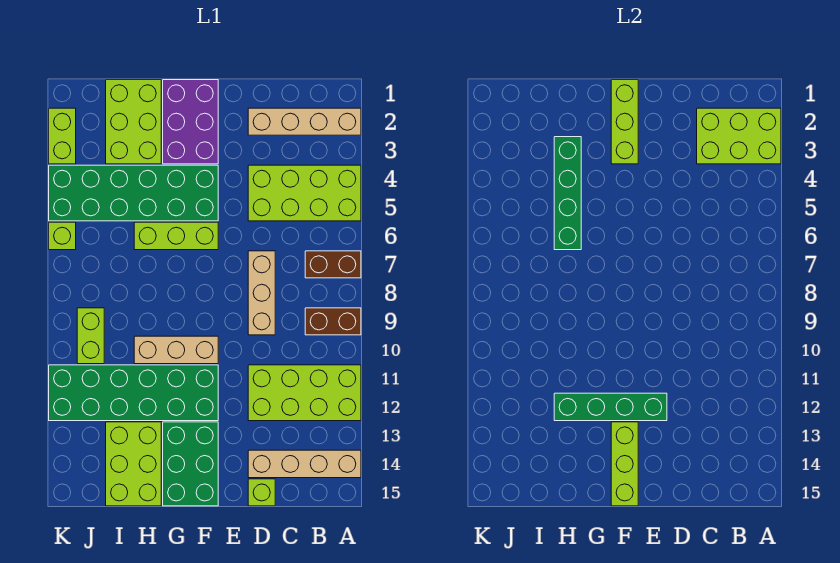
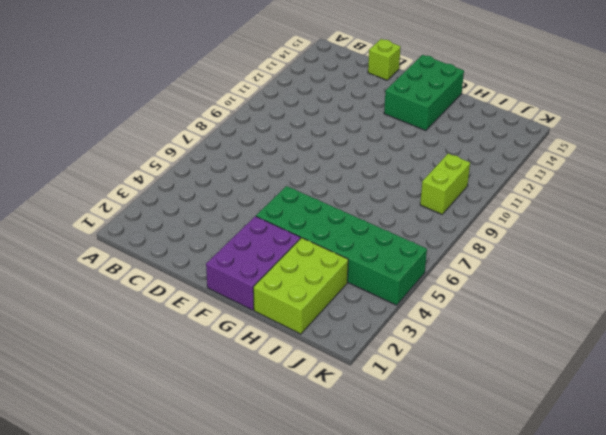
none -> tan brick A2:D2 level 1
none -> lime brick A4:D5 level 1
none -> brown brick A7:B7 level 1

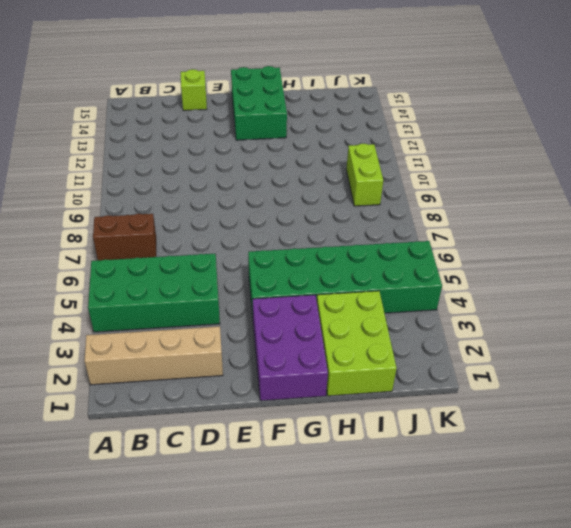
green brick A4:D5 level 1 -> lime brick A4:D5 level 1
none -> brown brick A9:B9 level 1
none -> lime brick A11:D12 level 1
none -> tan brick A14:D14 level 1

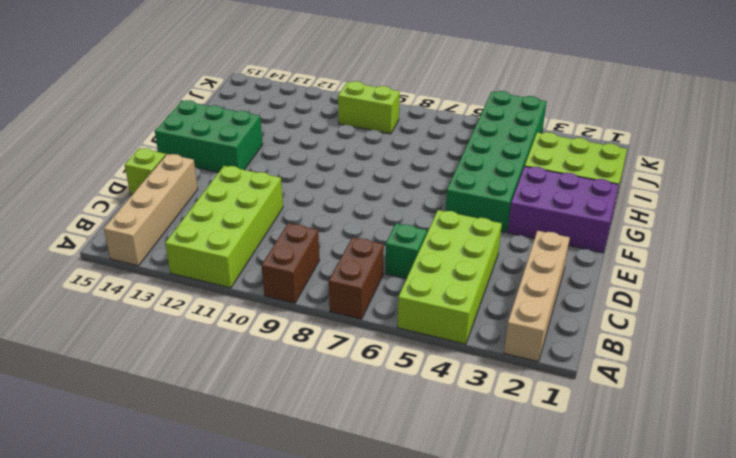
green brick C6 level 1 -> none
none -> tan brick D7:D9 level 1
none -> lime brick F6:H6 level 1
none -> tan brick F10:H10 level 1

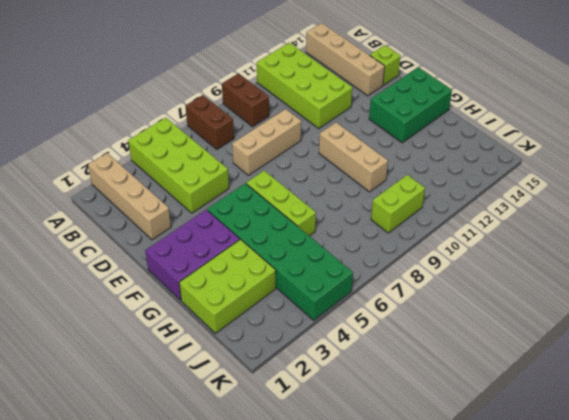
none -> green brick F11:K12 level 1
none -> lime brick H13:I15 level 1
none -> lime brick K2:K3 level 1

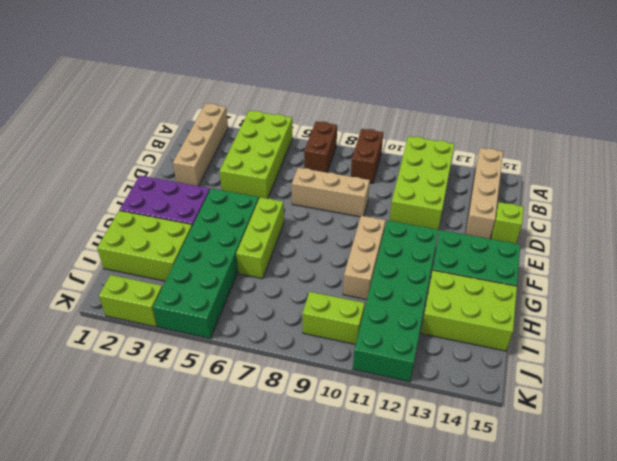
none -> lime brick K6 level 1
none -> lime brick A2:C3 level 2
none -> green brick E12:H12 level 2

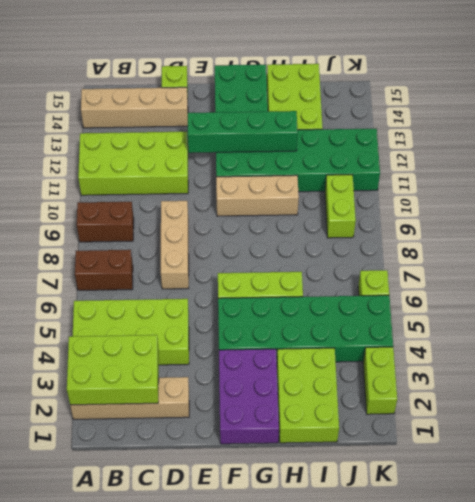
none -> lime brick F1:F3 level 2
none -> lime brick F13:F15 level 2
none -> green brick H3:H6 level 2

